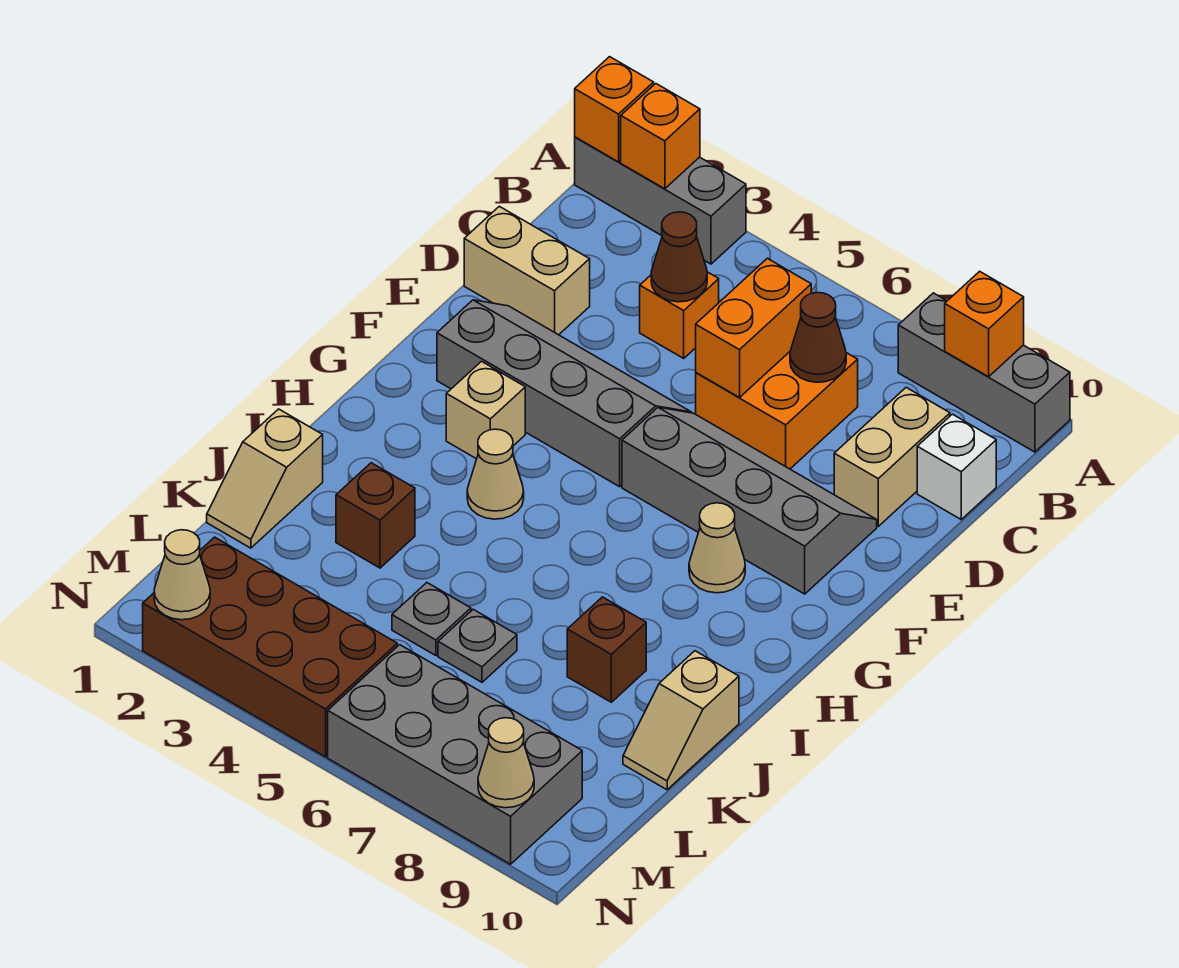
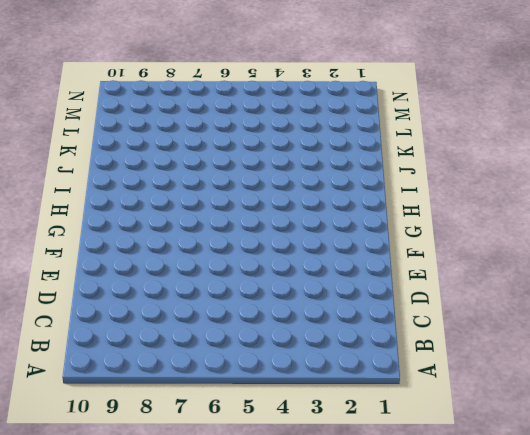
none -> grey brick A1:A3 level 1
none -> grey brick A8:A10 level 1
none -> orange brick C4 level 1

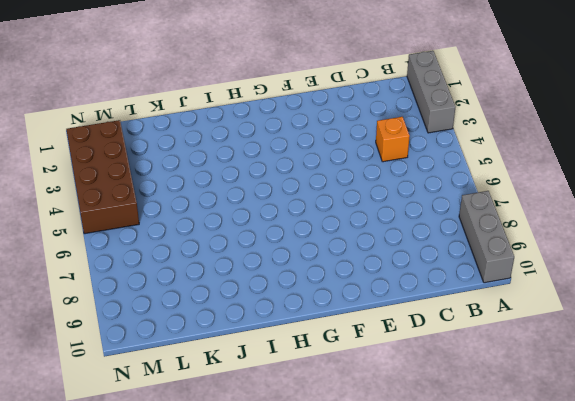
none -> orange brick C6:D7 level 1
none -> tan brick C9:D9 level 1
none -> white brick C10 level 1

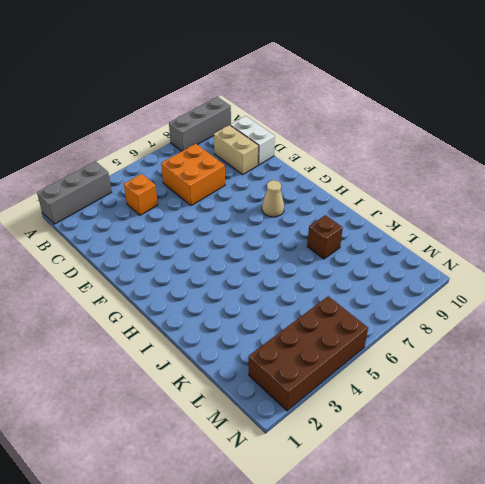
white brick C10:D10 level 1 -> white brick C10 level 1
none -> tan brick D1:D2 level 1
none -> grey slope E2:F5 level 1 top F
none -> grey slope E6:F9 level 1 top F

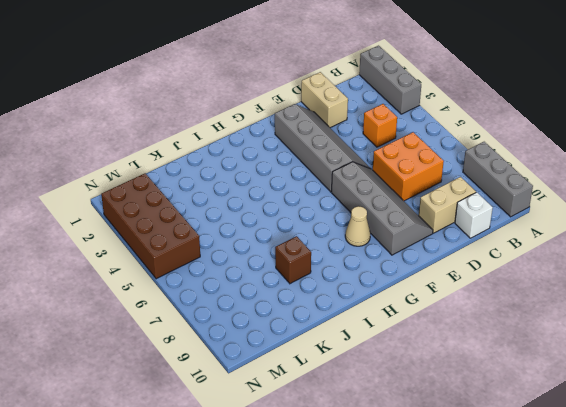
none -> tan brick G3 level 1
none -> tan cone H4 level 1
none -> tan slope J1:K1 level 1 top J

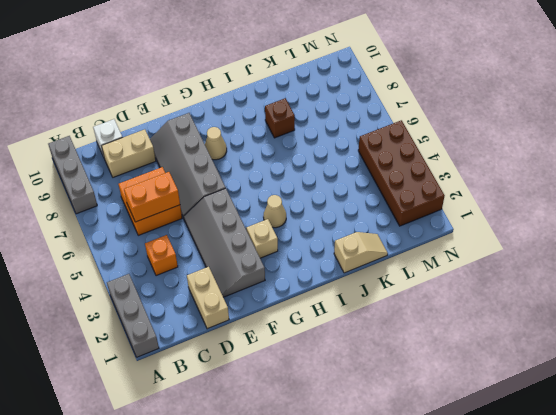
none -> brown brick J3 level 1
none -> tan slope J10:K10 level 1 top J
none -> grey plate K5 level 1

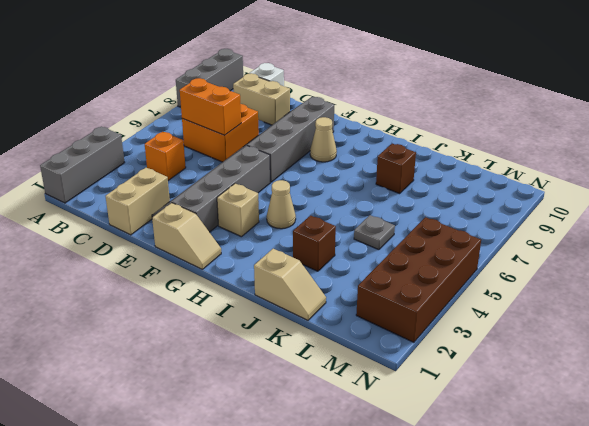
tan slope F1:G1 level 1 top F -> tan slope J10:K10 level 1 top J
none -> grey plate K6 level 1
none -> grey brick M6:N9 level 1
none -> orange brick A1 level 2

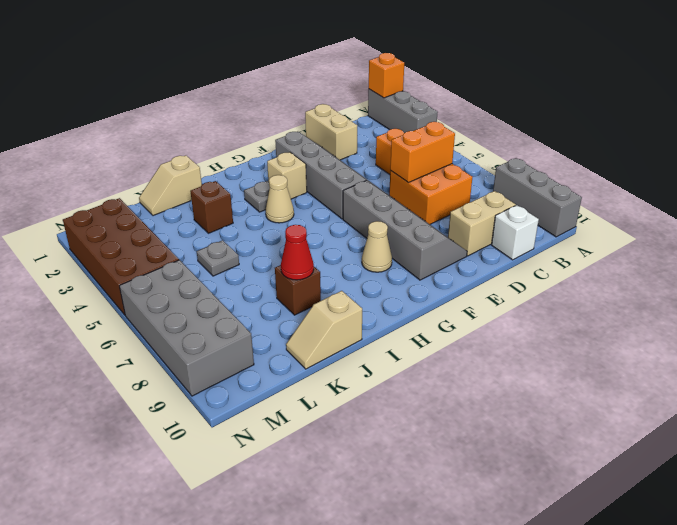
grey plate H3 level 1 -> grey plate K6 level 1
red cone J8 level 2 -> none
none -> orange brick A2 level 2
none -> orange brick A9 level 2
none -> brown cone C4 level 2

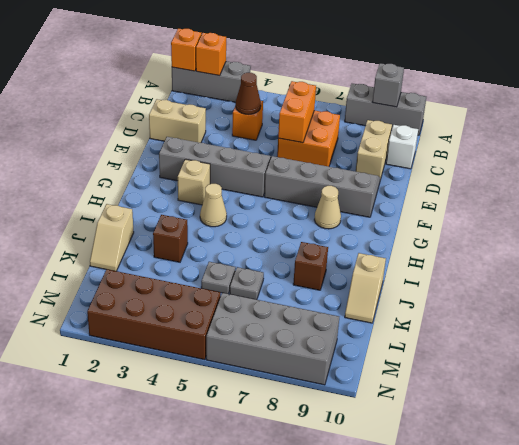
grey brick A9 level 2 -> orange brick A9 level 2
none -> brown cone C7 level 2
none -> tan cone N2 level 2
none -> tan cone N9 level 2

